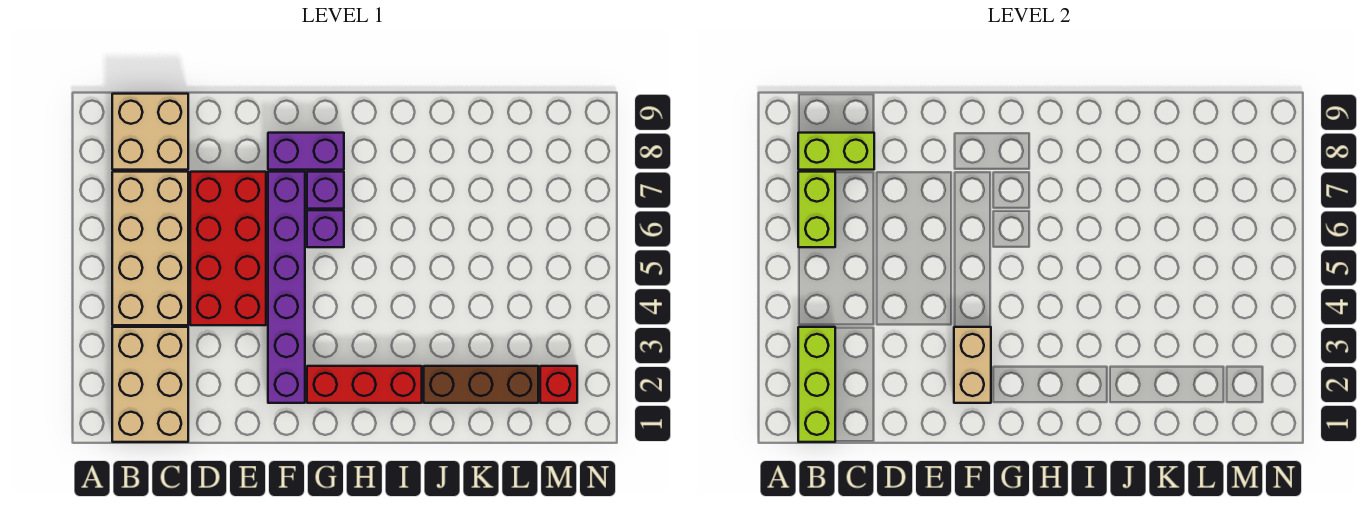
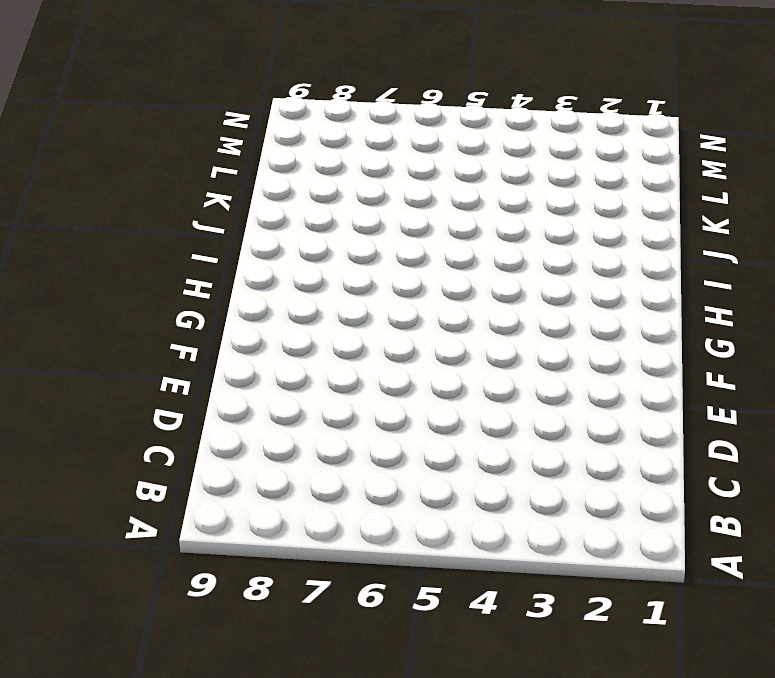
none -> tan brick B1:C3 level 1
none -> tan brick B4:C7 level 1
none -> tan brick B8:C9 level 1

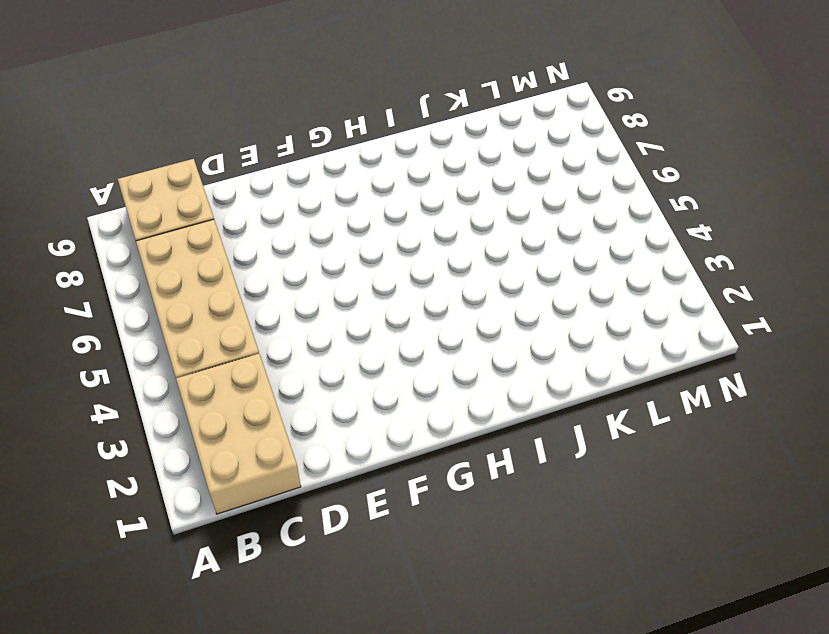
none -> red brick D4:E7 level 1
none -> purple brick F2:F7 level 1
none -> purple brick F8:G8 level 1

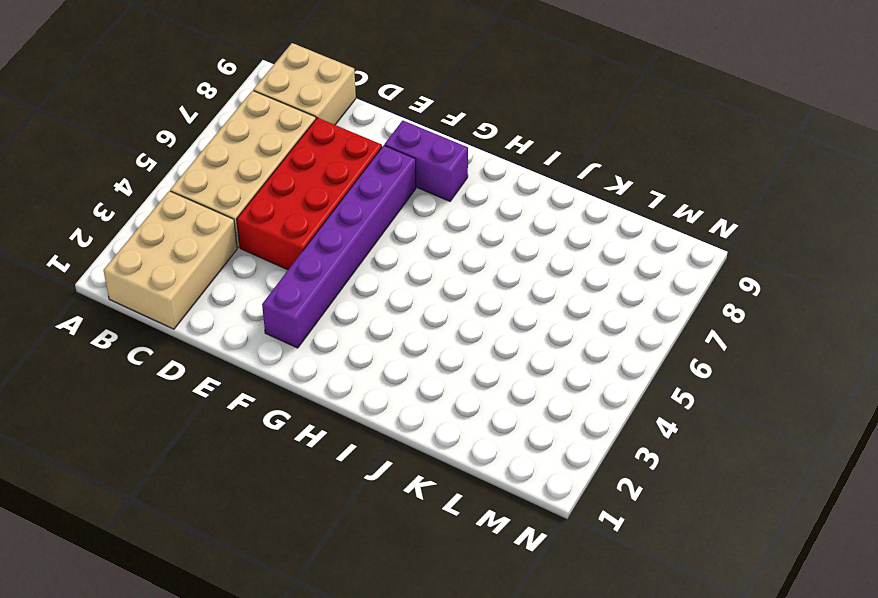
none -> red brick G2:I2 level 1
none -> purple brick G6 level 1
none -> purple brick G7 level 1

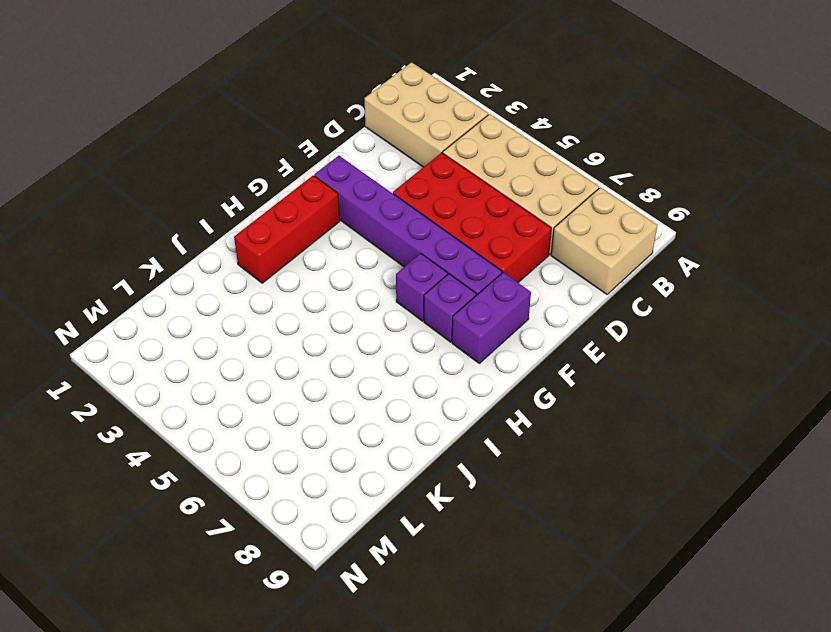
none -> brown brick J2:L2 level 1
none -> red brick M2 level 1
none -> lime brick B1:B3 level 2

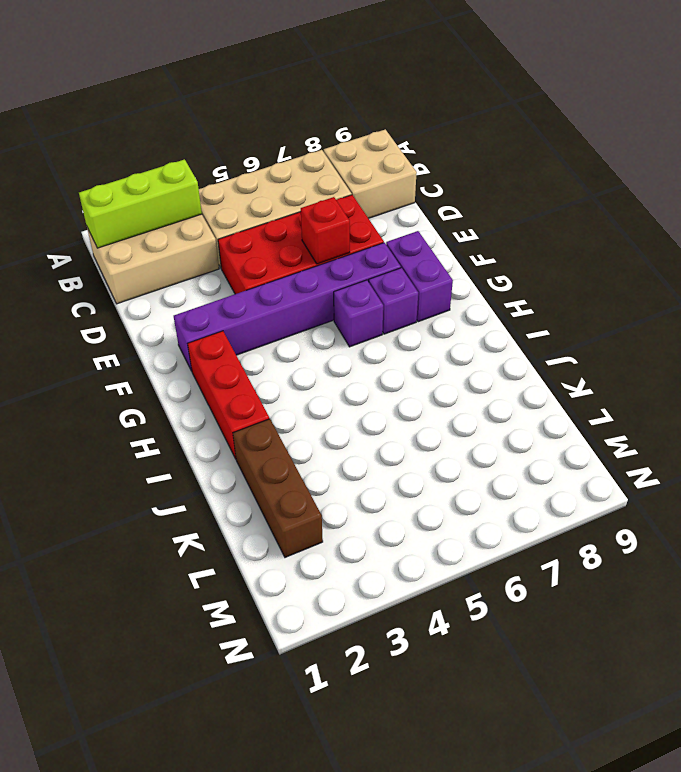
red brick E6 level 2 -> red brick M2 level 1
none -> lime brick B6:B7 level 2
none -> lime brick B8:C8 level 2
none -> tan brick F2:F3 level 2

